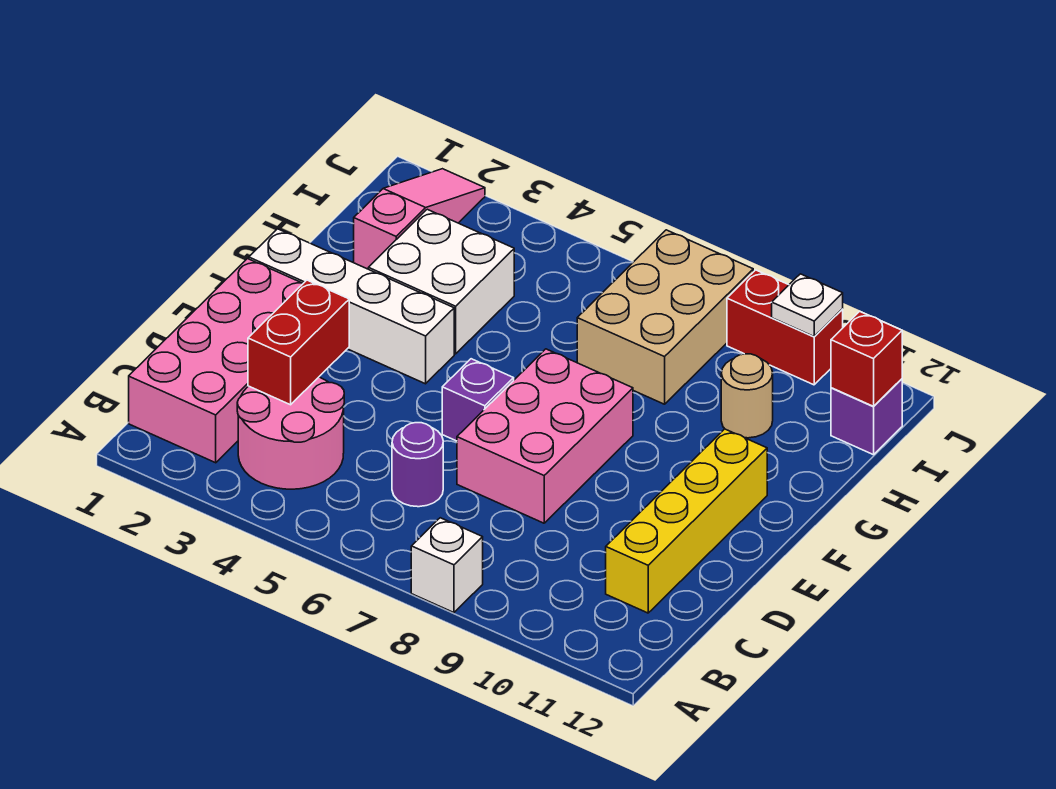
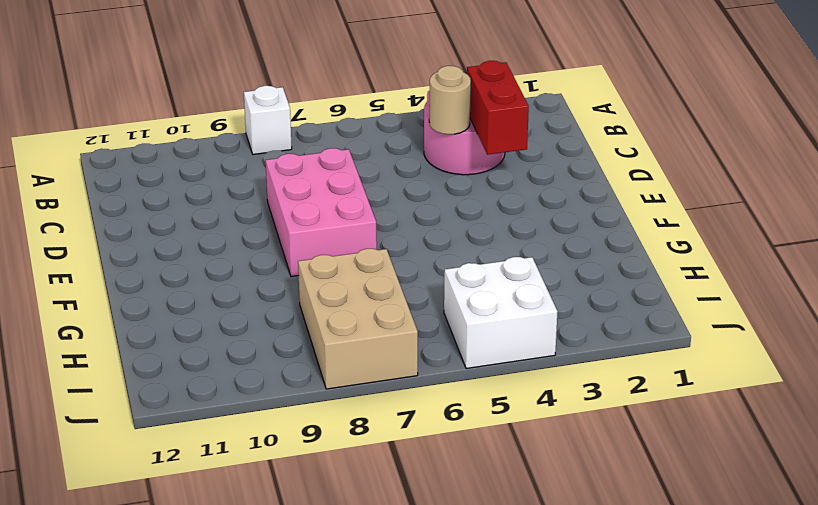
tan round brick C4 level 2 -> tan round brick H10 level 1
white brick I4:J5 level 1 -> white brick G3:H4 level 1
none -> pink brick B1:E2 level 1
none -> purple round brick C6 level 1
none -> yellow brick C11:F11 level 1

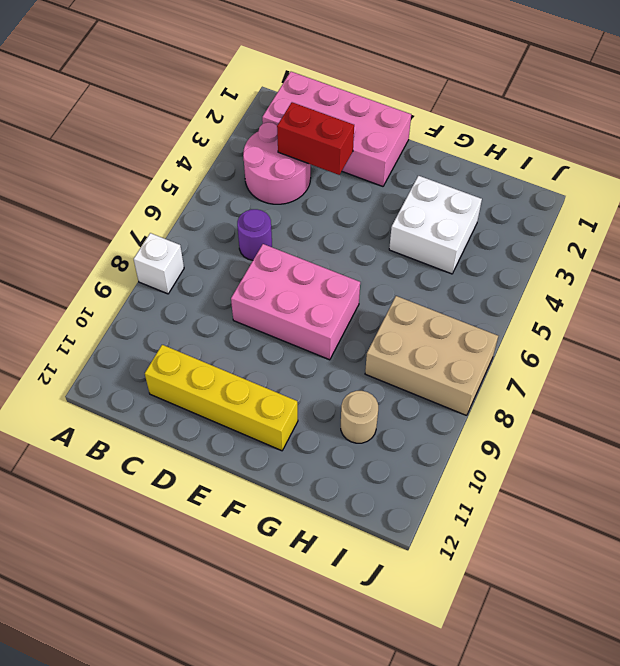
none -> purple brick E6 level 1
none -> white brick F1:F4 level 1
none -> pink slope H2:J2 level 1 top H

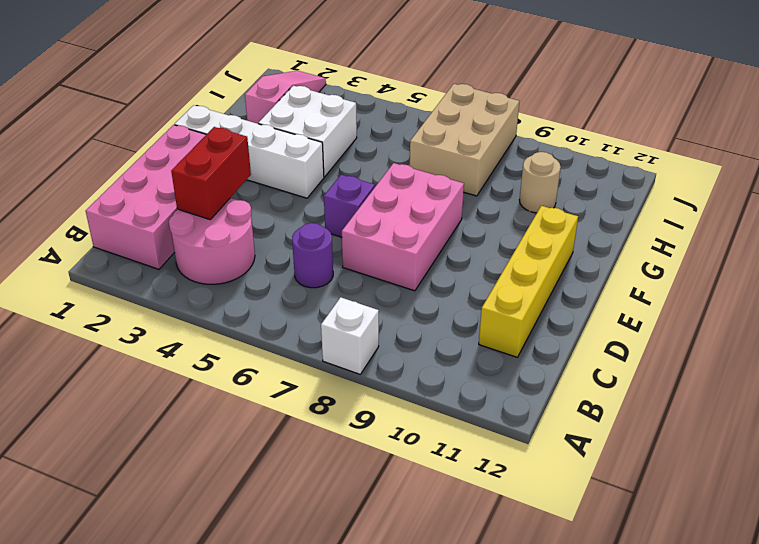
none -> purple brick I12 level 1
none -> red brick J9:J10 level 1
none -> red brick I12 level 2

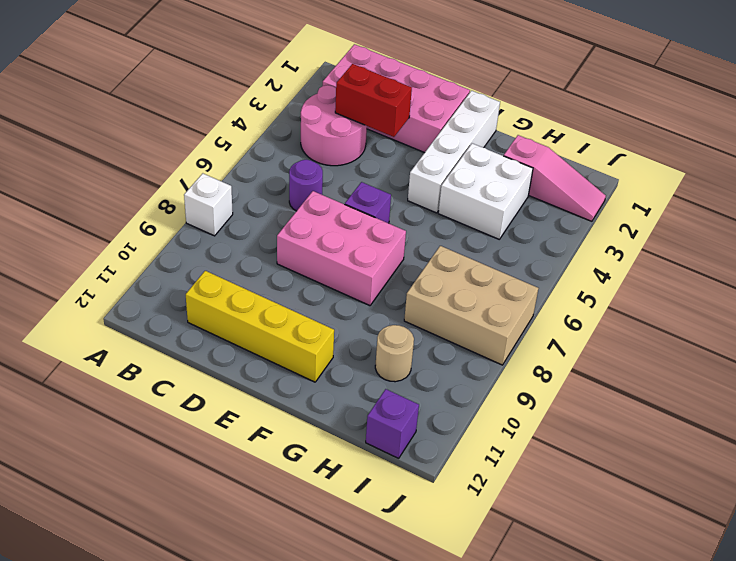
none -> red brick J9:J10 level 1
none -> red brick I12 level 2
none -> white plate J10 level 2

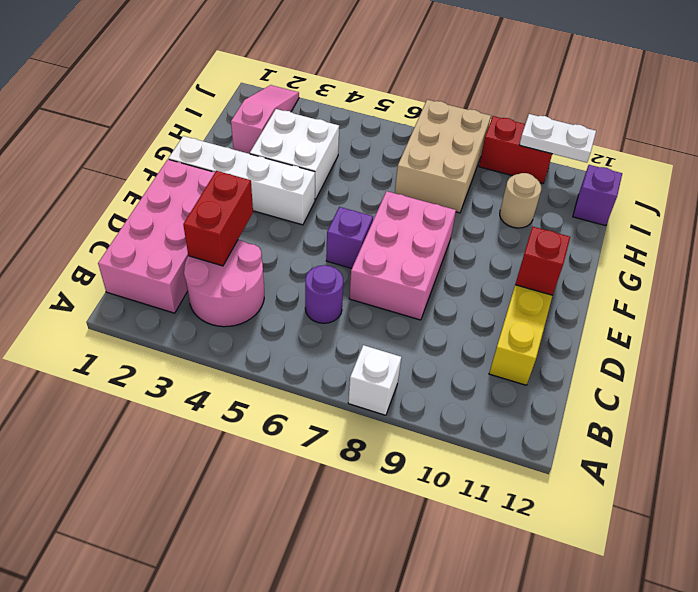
red brick E11 level 2 -> red brick I12 level 2
white plate J10:J11 level 2 -> white plate J10 level 2

